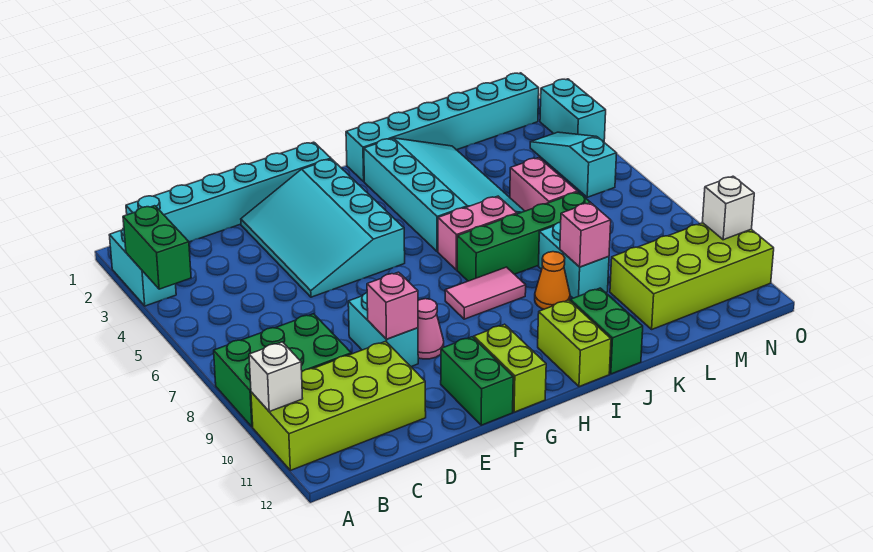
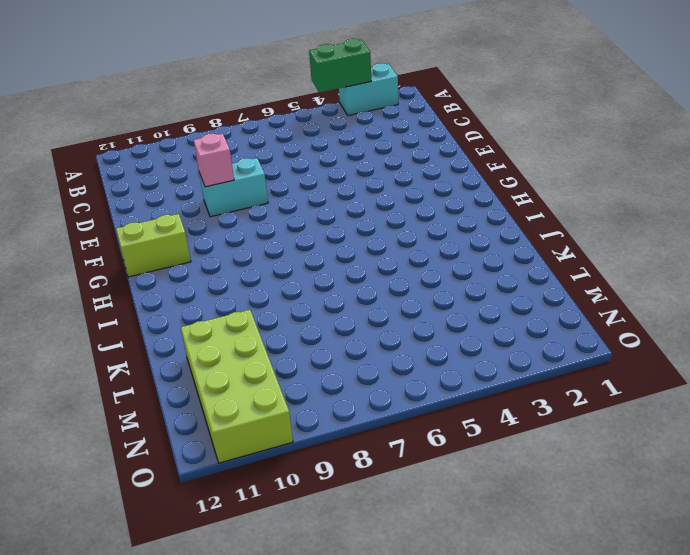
none -> green brick A8:C9 level 1
none -> lime brick A10:D11 level 1
none -> cyan brick B1:G1 level 1

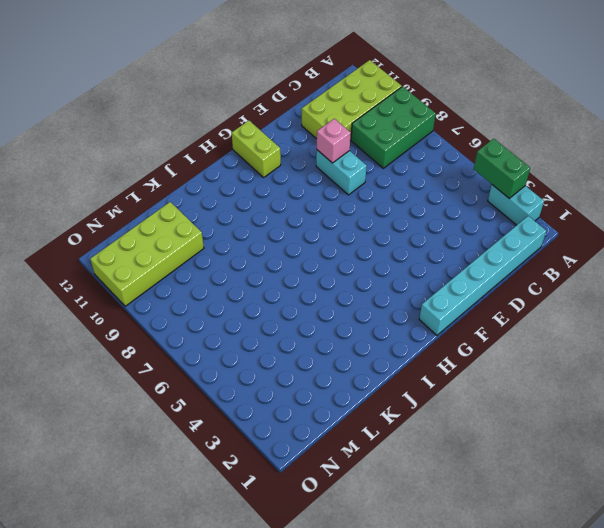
none -> cyan slope E2:G5 level 1 top G
none -> pink cone F9 level 1
none -> green brick F11:F12 level 1

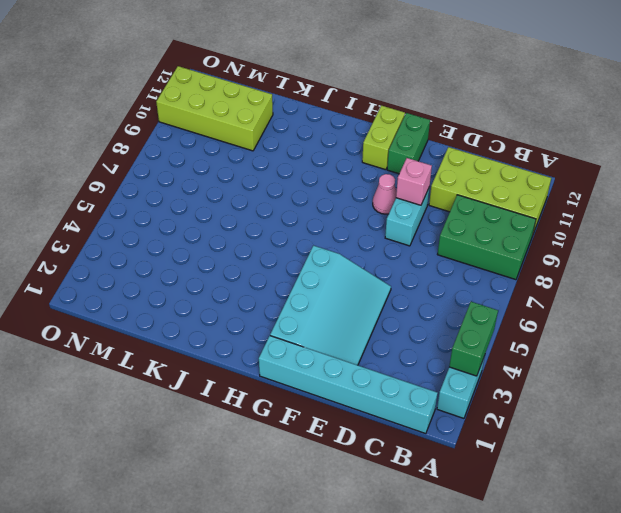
none -> pink tile H8:I8 level 1
none -> cyan brick I1:N1 level 1
none -> cyan slope I2:K5 level 1 top I

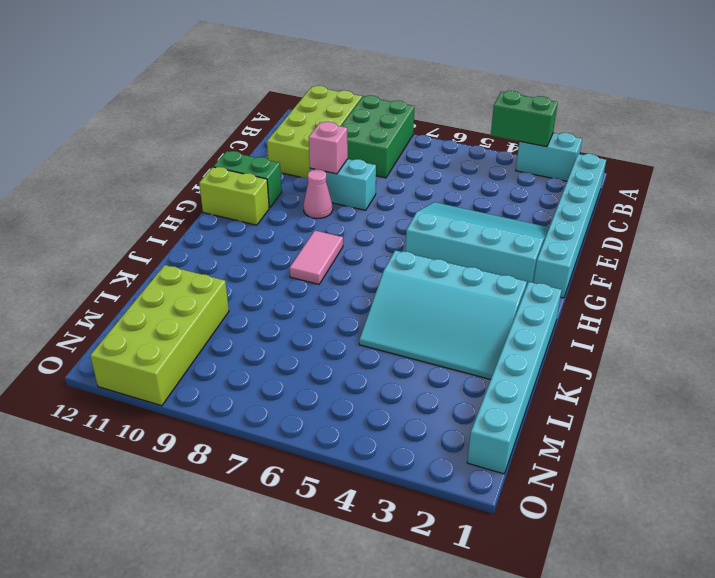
none -> pink brick I6:J6 level 1
none -> green brick I7:L7 level 1
none -> lime brick I11:I12 level 1

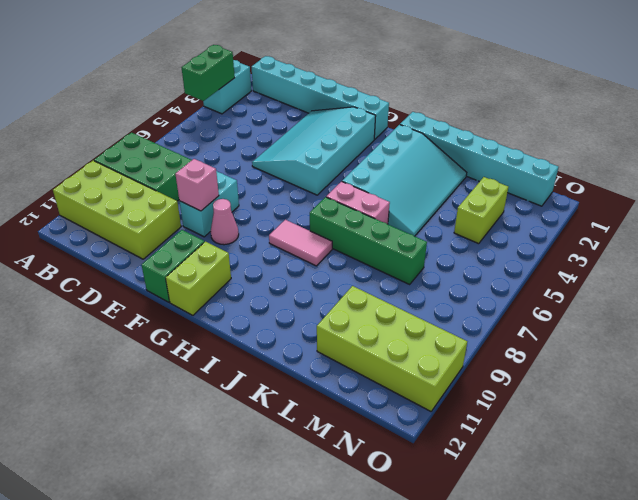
lime brick M3:M4 level 1 -> lime brick I11:I12 level 1
none -> orange cone J9 level 1
none -> green brick J11:J12 level 1
none -> cyan brick K8:K9 level 1

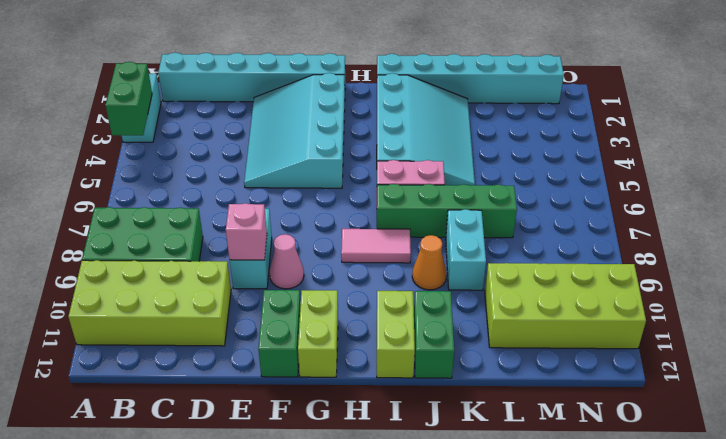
none -> pink brick L5:L6 level 1
none -> cyan slope N3:N5 level 1 top 5
none -> cyan brick O2:O3 level 1

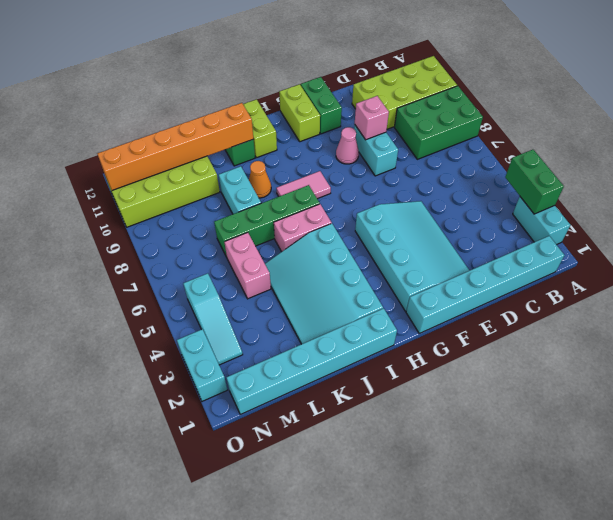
orange brick J11:O11 level 2 -> none
none -> white brick A10 level 2
none -> pink brick K9 level 2
none -> white brick O10 level 2

